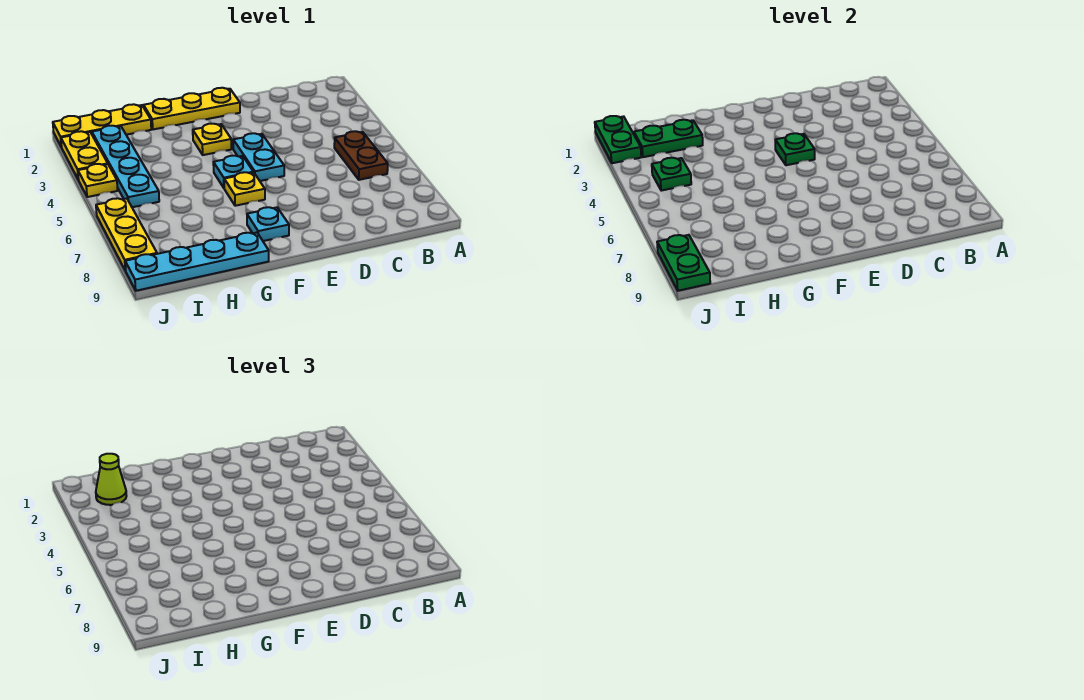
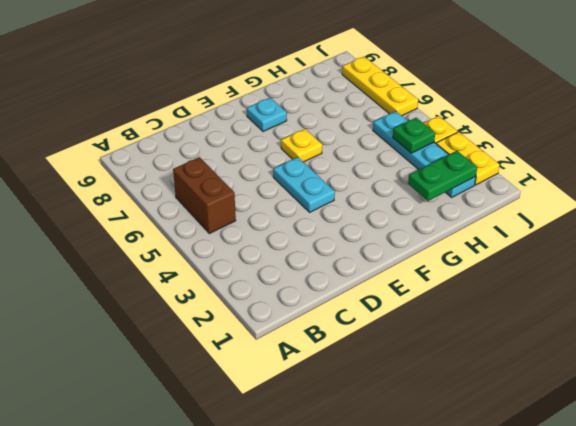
brown brick B5:B6 level 1 -> brown plate B5:B6 level 1
none -> yellow plate E1:G1 level 1
none -> yellow plate F3 level 1
none -> cyan plate F5 level 1

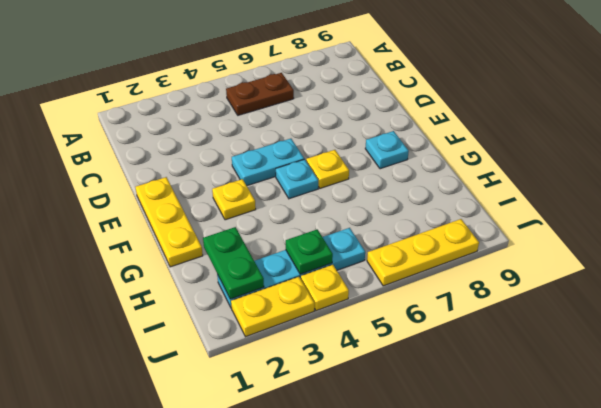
none -> cyan plate G9:J9 level 1
none -> yellow plate H1:J1 level 1
none -> green plate E4 level 2

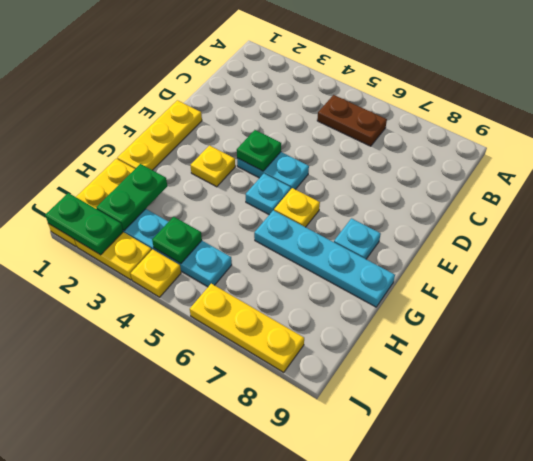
cyan plate G6:G9 level 1 -> cyan plate G9:J9 level 1
none -> green plate J8:J9 level 2
none -> lime cone I2 level 3

